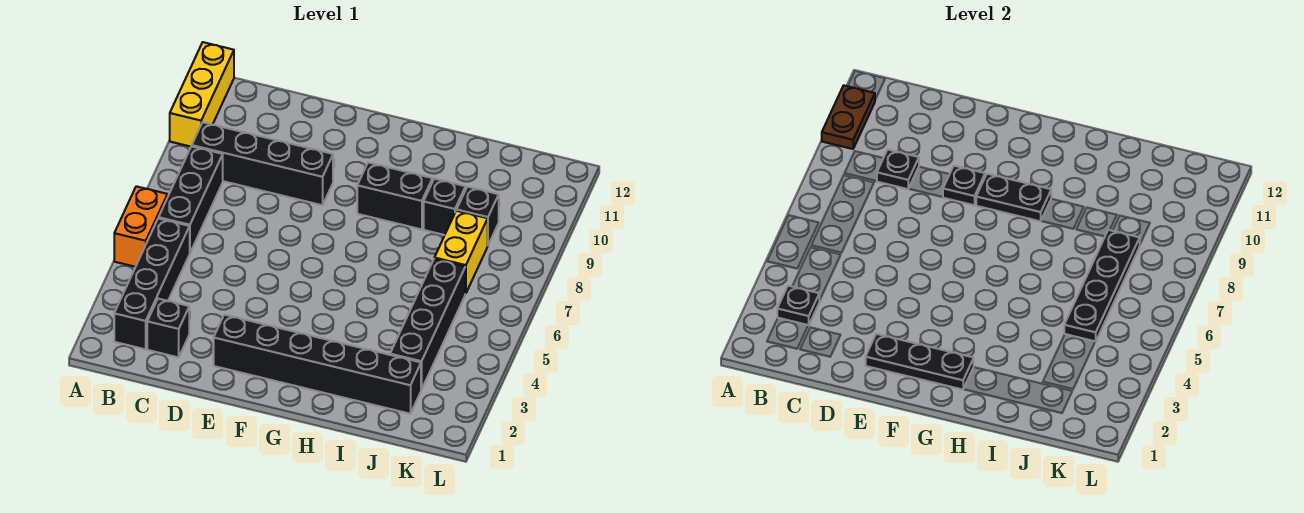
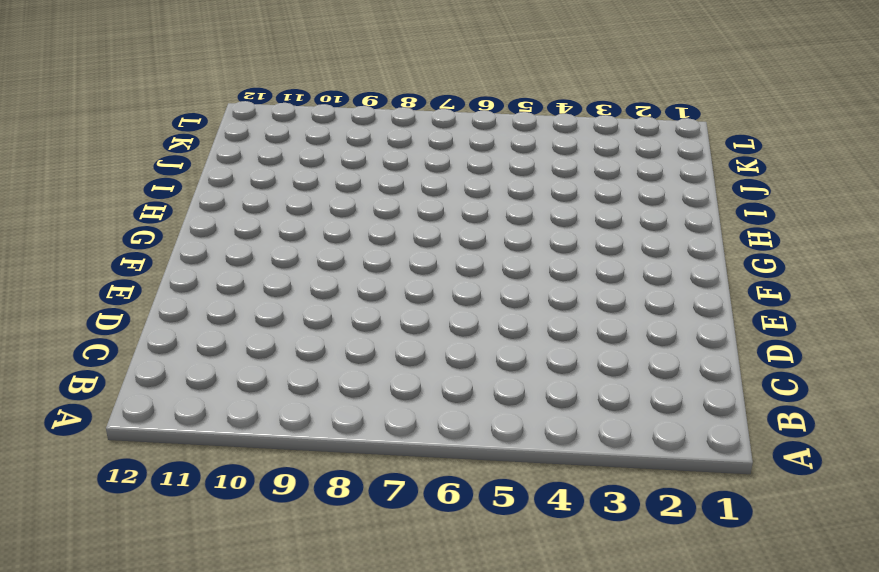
none -> orange brick A5:A6 level 1
none -> yellow brick A10:A12 level 1
none -> black brick B2:B5 level 1

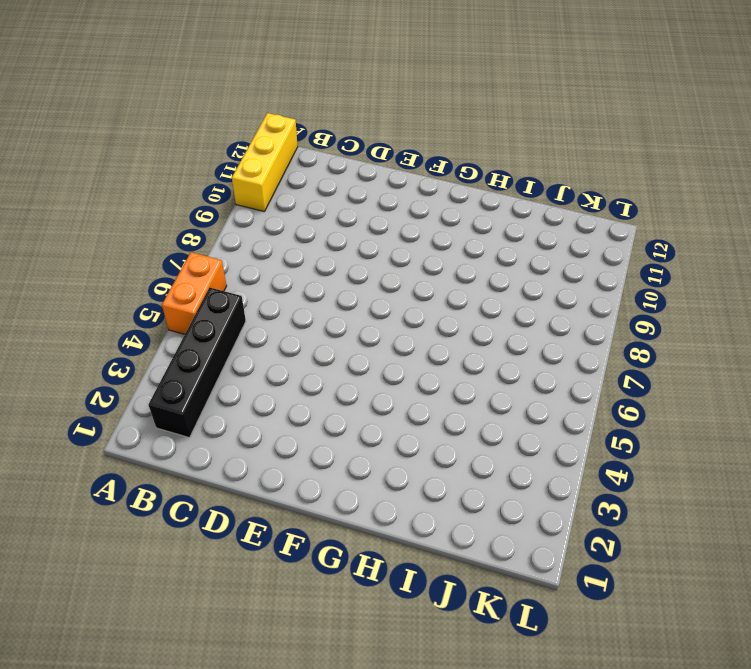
none -> black brick B6:B8 level 1
none -> black brick B9:E9 level 1
none -> black brick C2 level 1

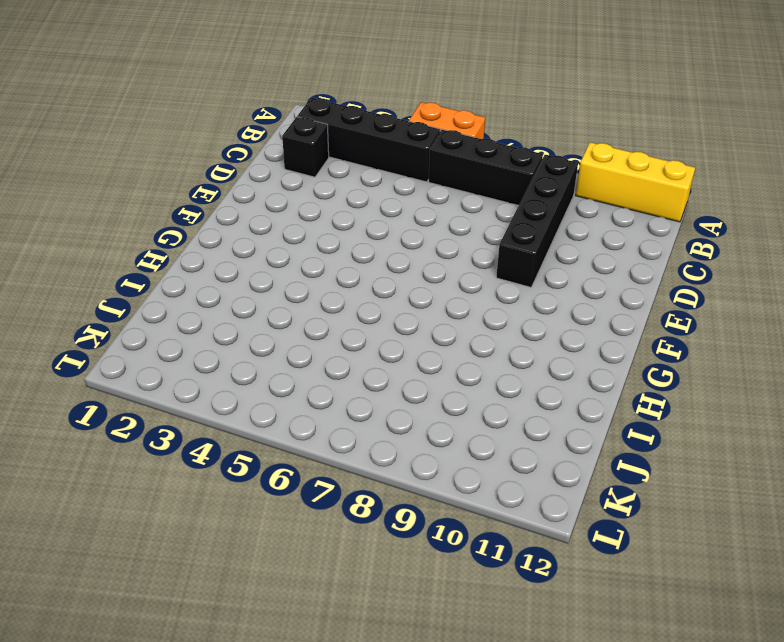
none -> black brick E2:J2 level 1
none -> black brick G9:H9 level 1
none -> black brick I9 level 1

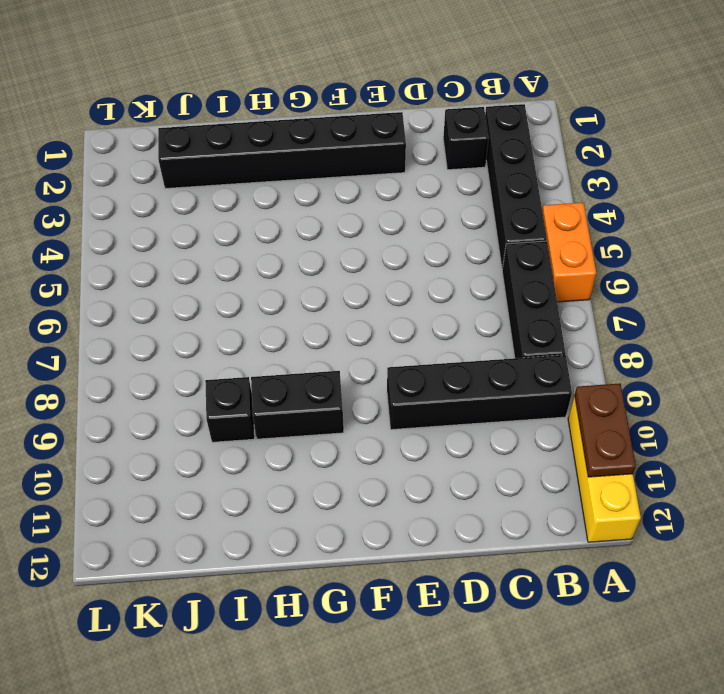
none -> black brick J3:J6 level 1
none -> yellow brick J7:J8 level 1
none -> black brick J9 level 1

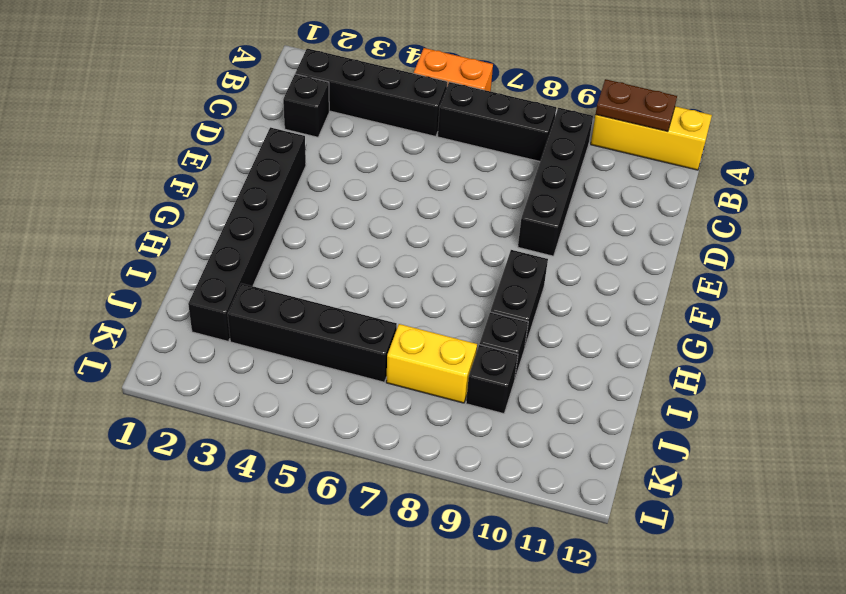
none -> black plate B3 level 2
none -> black plate C9 level 2
none -> black plate E2:G2 level 2

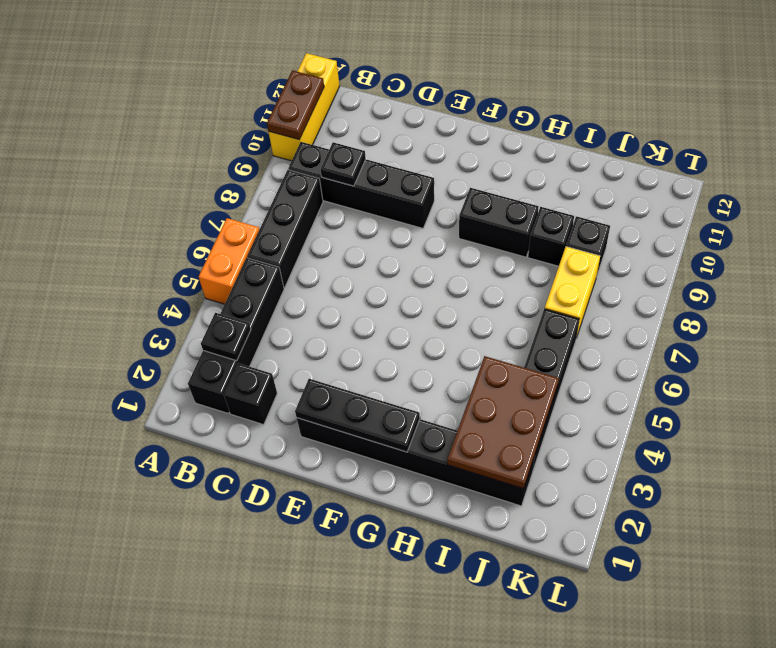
brown plate I2:J4 level 2 -> none
none -> black plate E9 level 2
none -> black plate F9:G9 level 2
none -> black plate J5:J8 level 2

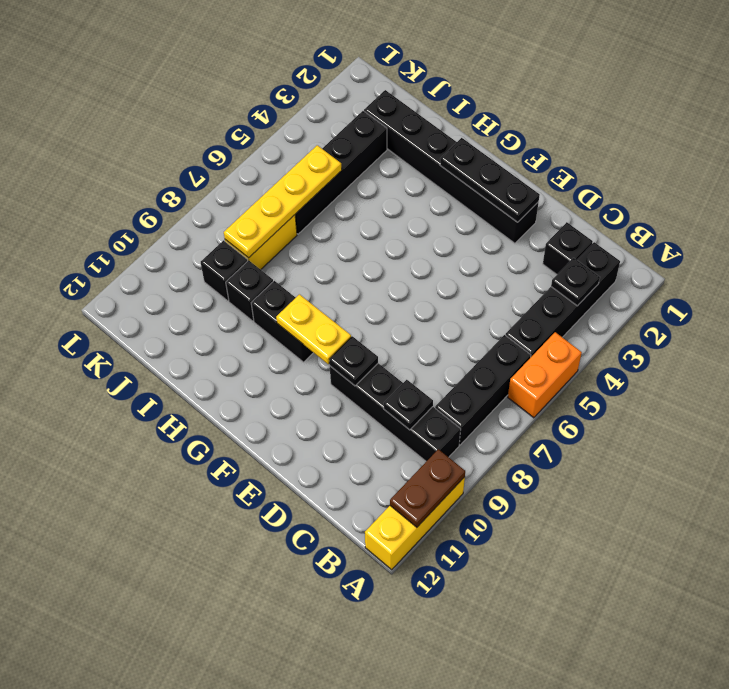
yellow plate F9:G9 level 2 -> black plate F9:G9 level 2
yellow plate J5:J8 level 2 -> black plate J5:J8 level 2

